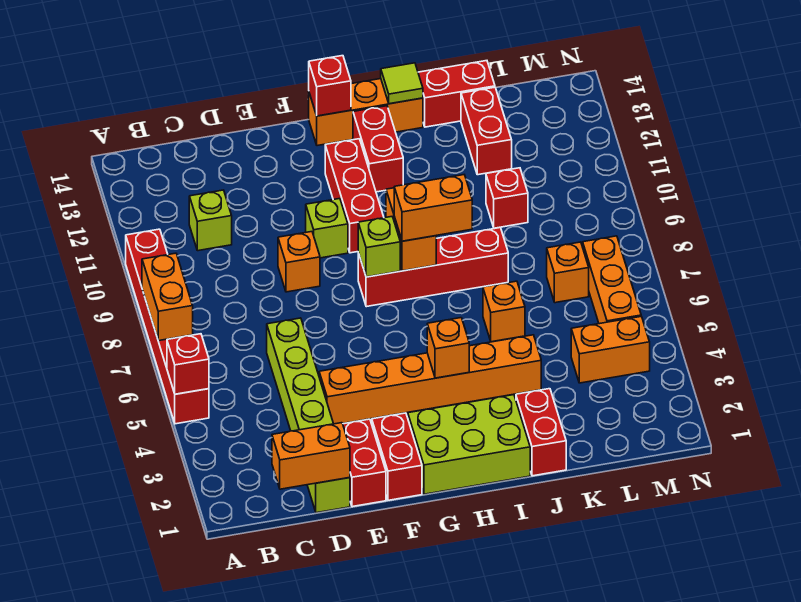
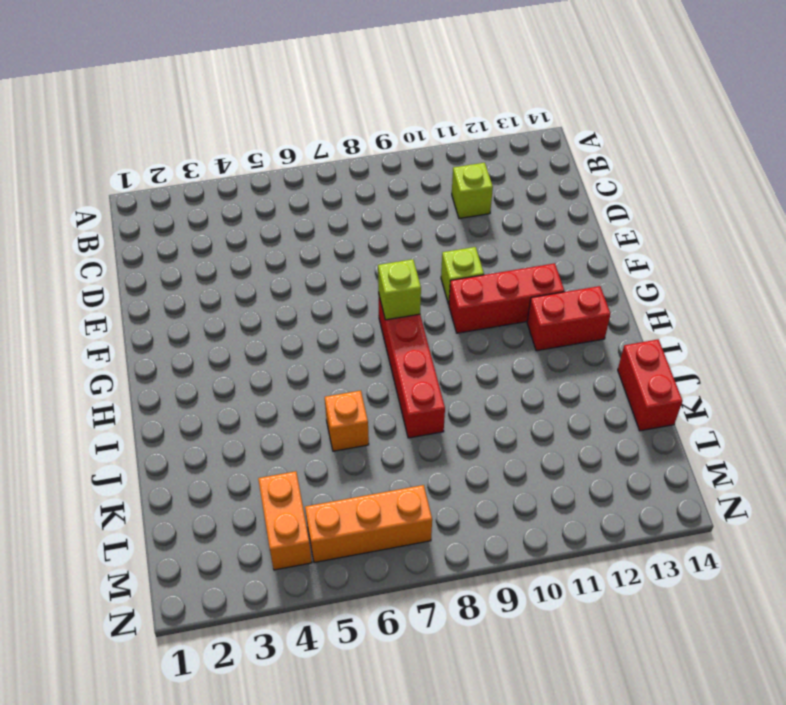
none -> red brick A5:A10 level 1
none -> lime brick D1:D6 level 1
none -> red brick E1:E2 level 1
none -> orange brick E4:J4 level 1

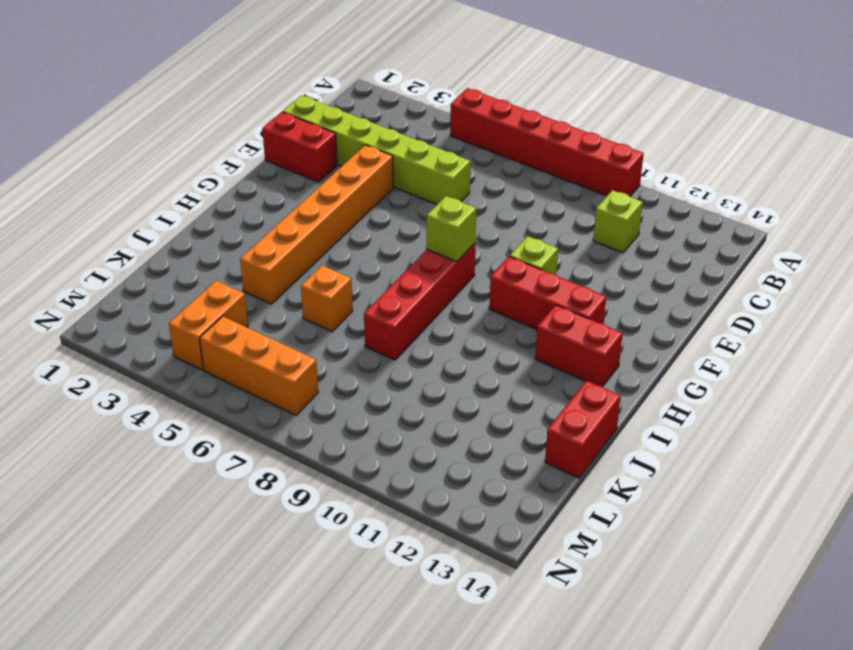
none -> orange brick E9 level 1
none -> red brick F1:F2 level 1
none -> lime brick G1:I2 level 1
none -> orange brick G14:I14 level 1

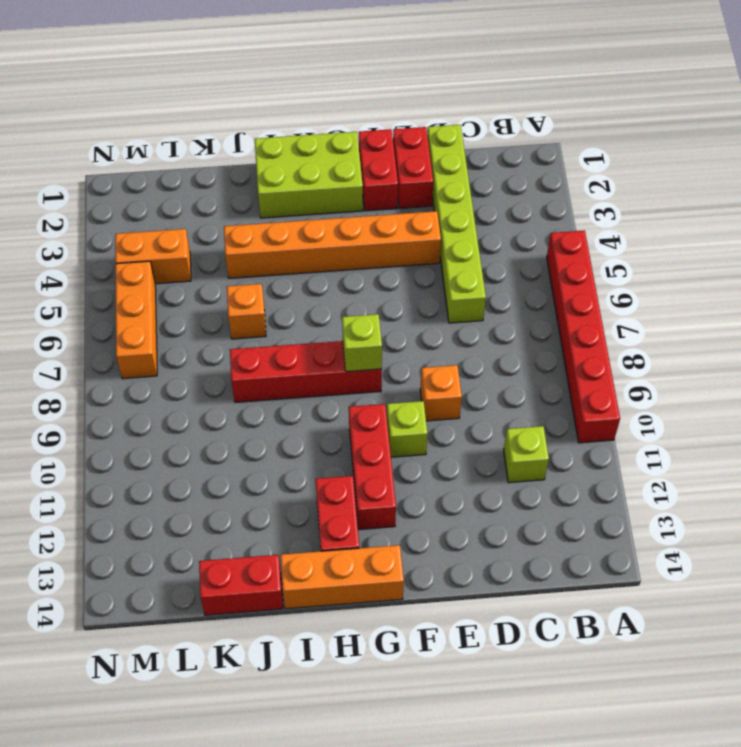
none -> red brick J1:J2 level 1
none -> red brick K10 level 1
none -> red brick K12:K13 level 1
none -> orange brick L7 level 1

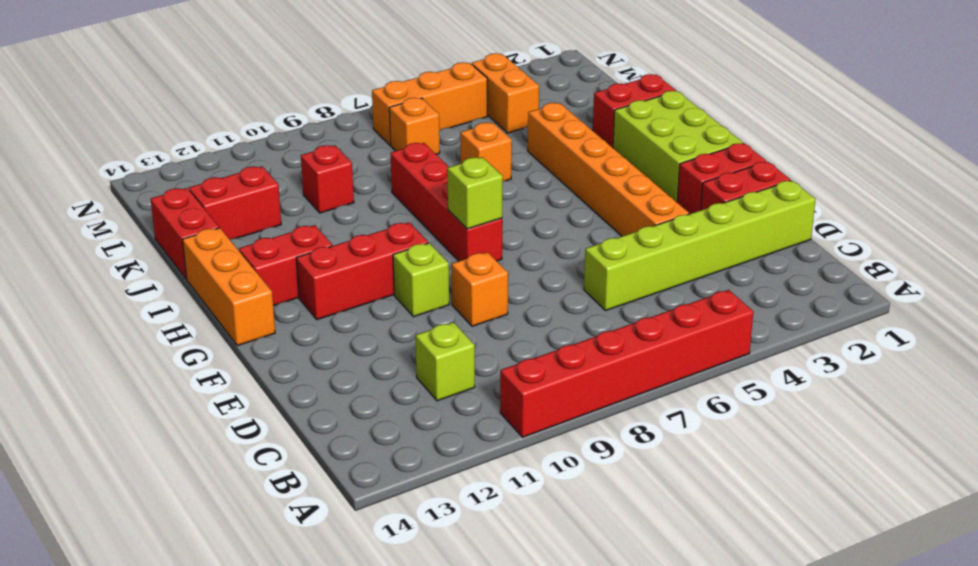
none -> red brick A5 level 2
none -> orange brick A7:A8 level 2
none -> orange brick C1:D1 level 2
none -> red brick G14 level 2

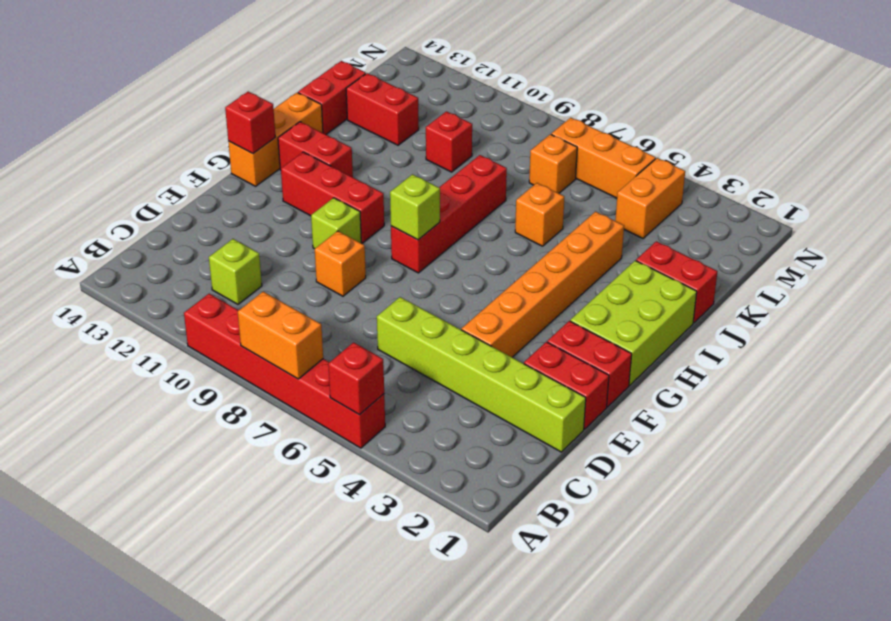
none -> orange brick C1:D1 level 2
none -> orange brick H4 level 2
none -> orange brick H8:H9 level 2
none -> lime tile I14 level 2

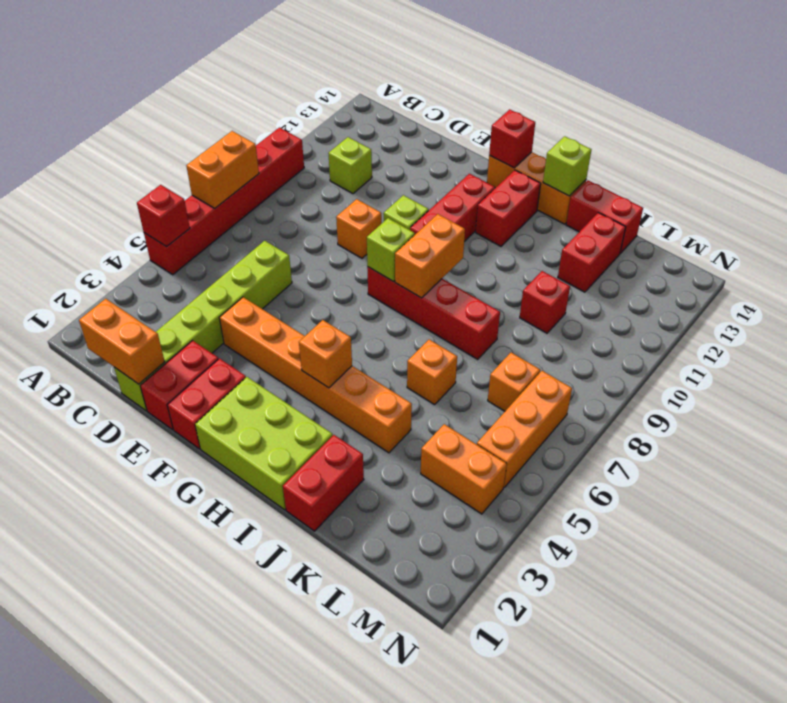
lime brick I14 level 2 -> lime tile I14 level 2
none -> orange brick H8:I8 level 3

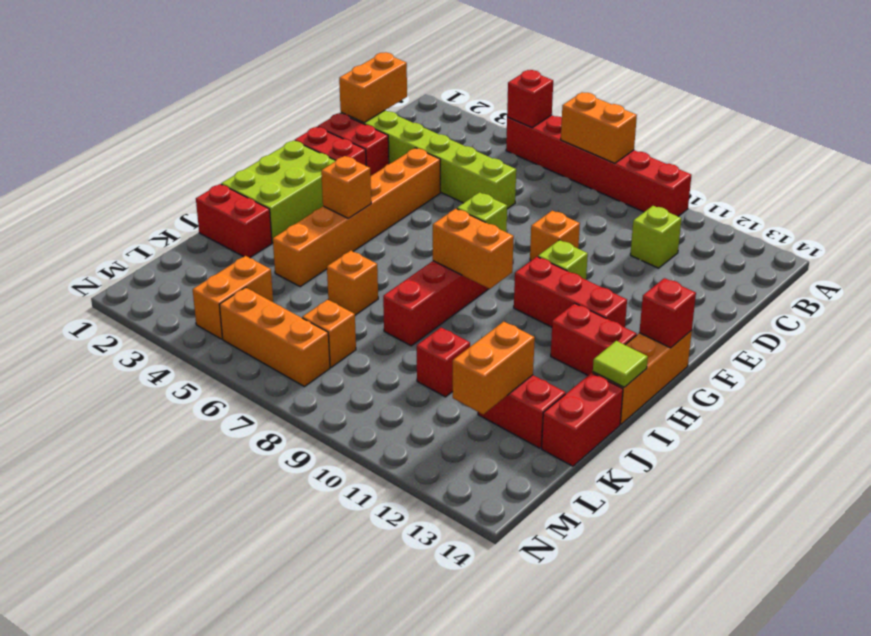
orange brick K12:L12 level 2 -> orange brick H8:I8 level 3

